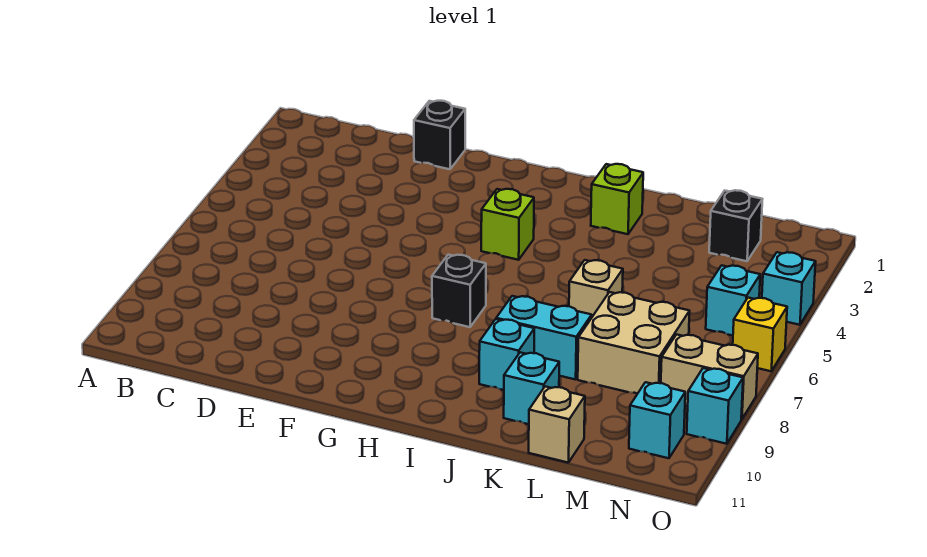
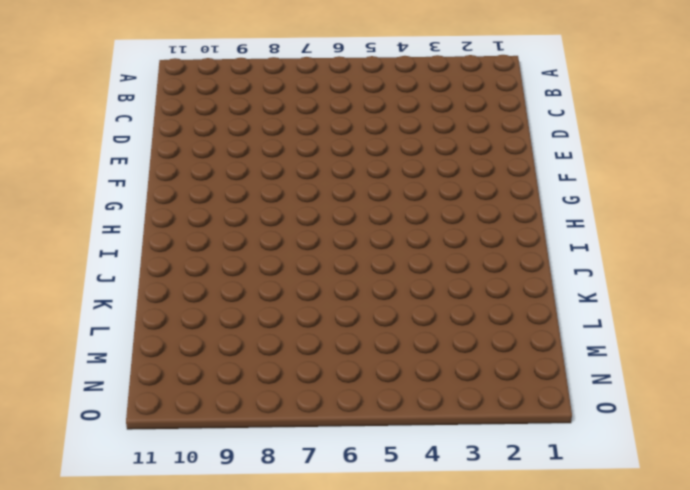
none -> black brick E1 level 1
none -> lime brick H4 level 1
none -> black brick H7 level 1

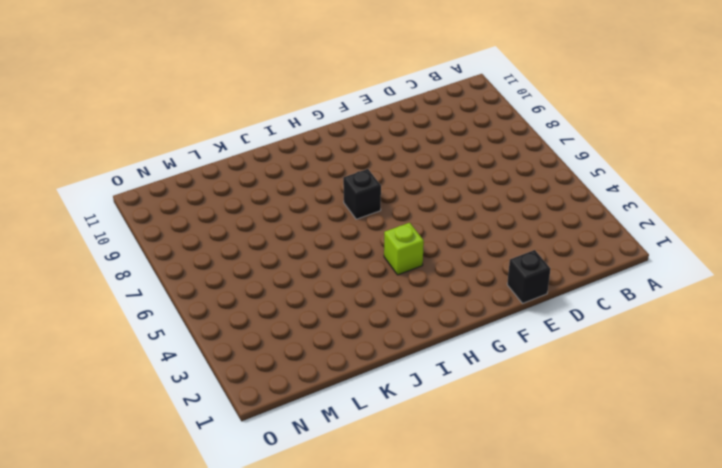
none -> lime brick J2 level 1
none -> cyan brick J8:K8 level 1
none -> cyan brick J9 level 1

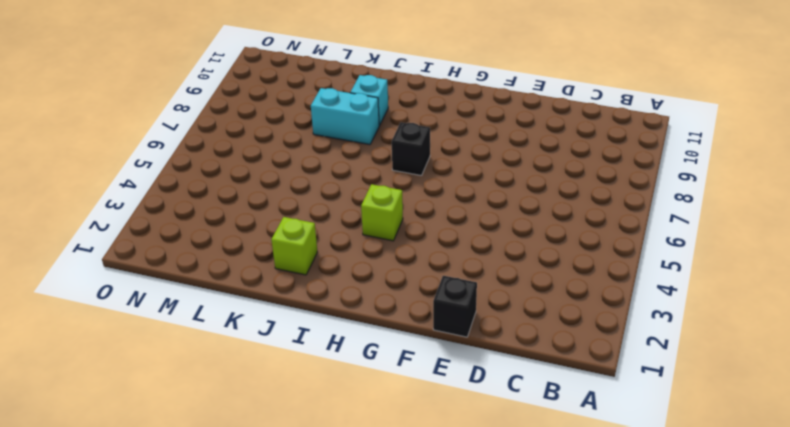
none -> tan brick K6 level 1
none -> cyan brick K10 level 1
none -> tan brick L7:M8 level 1

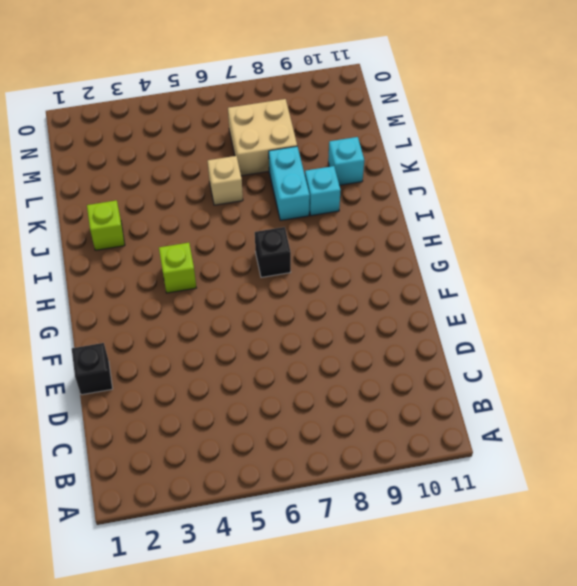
none -> tan brick L11 level 1
none -> black brick M2 level 1
none -> cyan brick N5 level 1

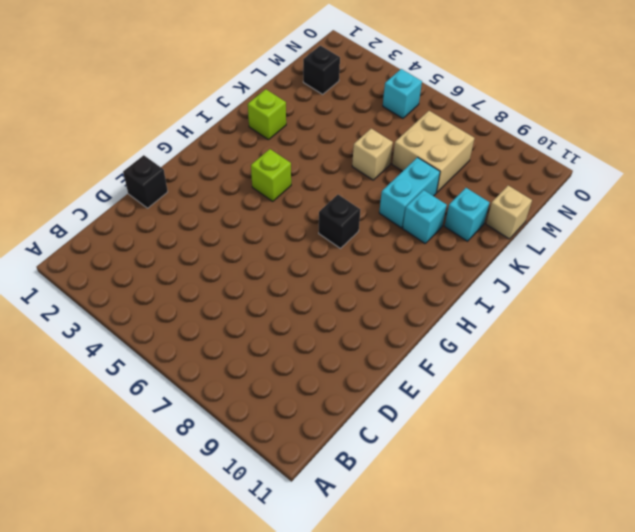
none -> tan brick N8:O8 level 1
none -> cyan brick N10 level 1
none -> cyan brick O4 level 1

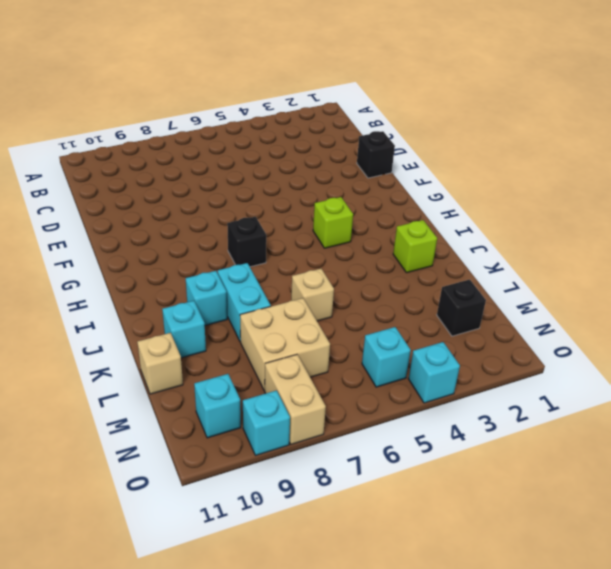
none -> yellow brick O6 level 1

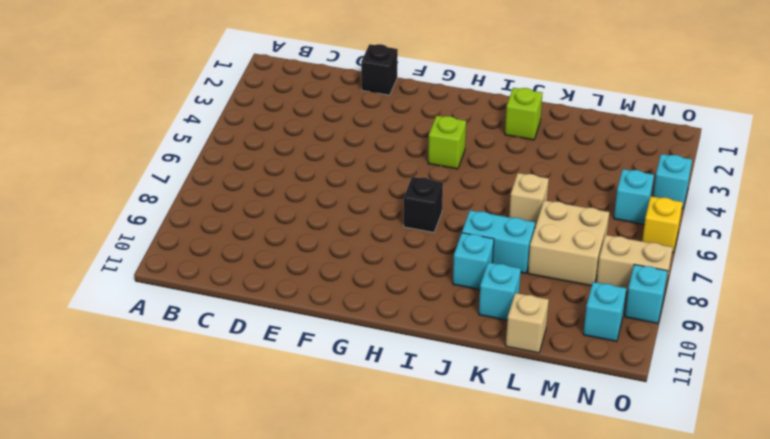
none -> black brick M2 level 1

